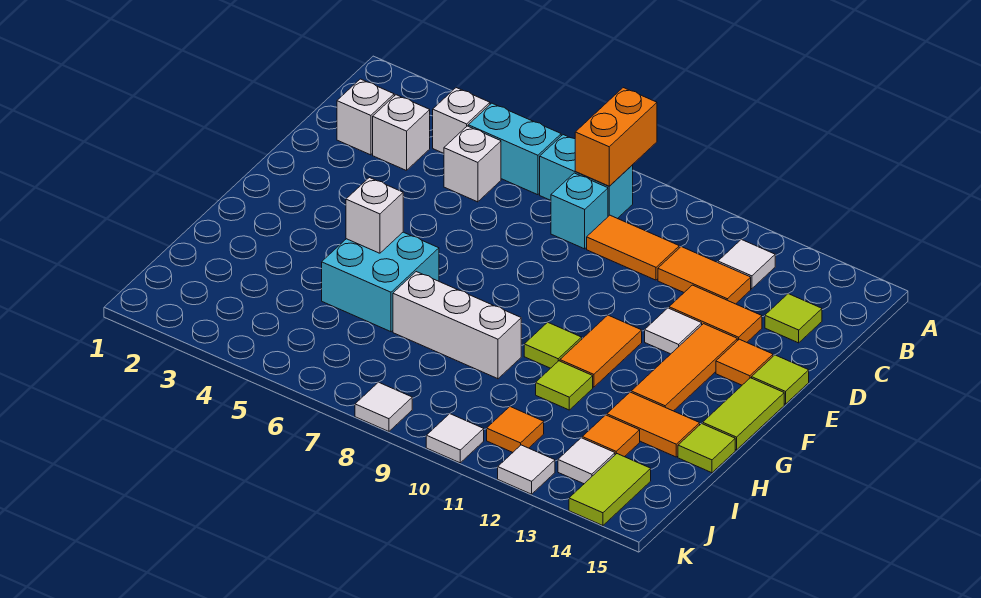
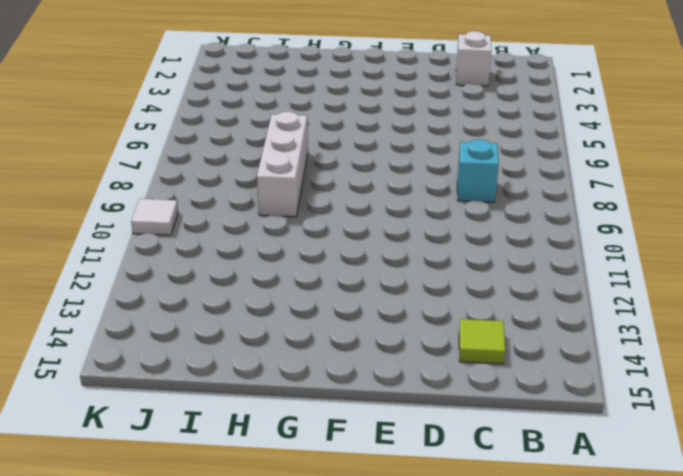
none -> white brick B4 level 1
none -> cyan brick B5:B6 level 1
none -> cyan brick B7:B8 level 1
none -> white tile B12 level 1

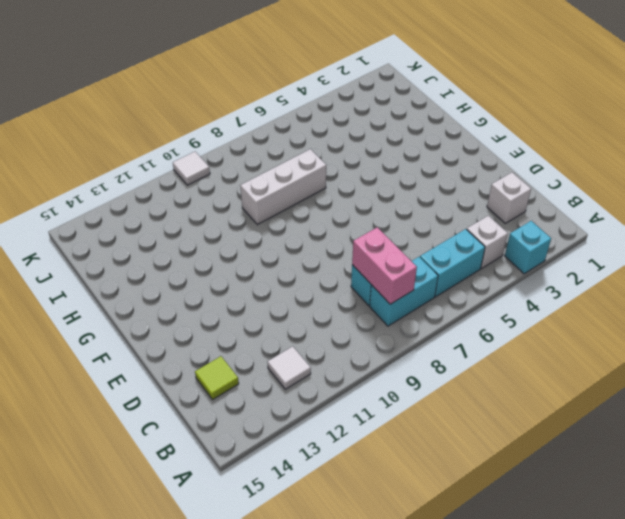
cyan brick A3 level 1 -> none
pink brick B8:C8 level 2 -> orange brick A8:B8 level 2
none -> white brick C3 level 1
none -> white brick C5 level 1
none -> orange tile C9:C10 level 1
none -> orange tile C11:C12 level 1

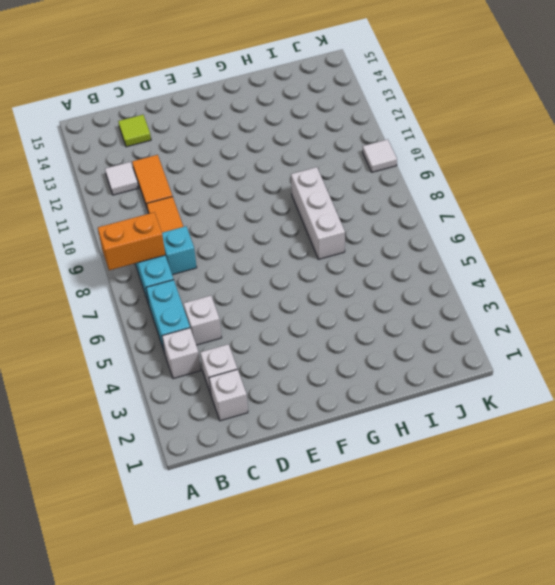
none -> orange tile D12:D13 level 1
none -> white tile E12 level 1
none -> orange tile E13:G13 level 1
none -> orange tile E14 level 1

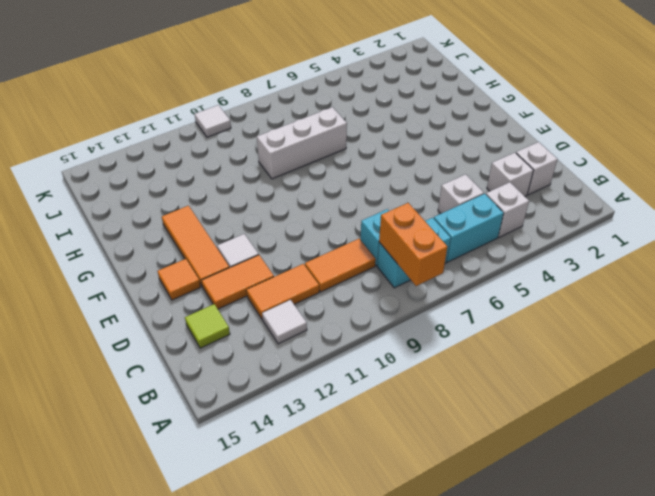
none -> lime tile E15 level 1
none -> orange tile F11:G11 level 1
none -> lime tile F15:G15 level 1
none -> cyan brick G5:H6 level 1

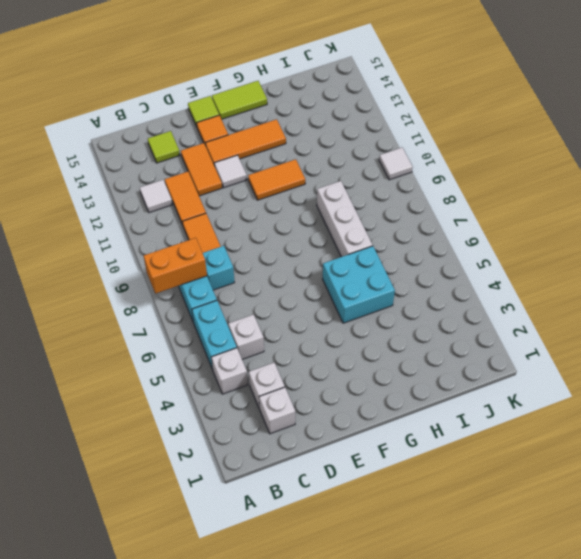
none -> lime tile G10 level 1
none -> lime tile H11 level 1
none -> orange tile H13:H14 level 1
none -> lime tile H15 level 1

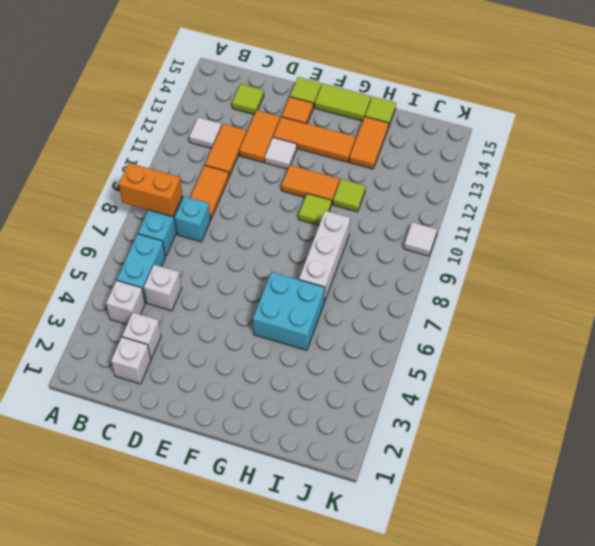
none -> orange tile I13 level 1
none -> orange tile J11 level 1
none -> white tile J13 level 1
none -> lime tile J14:K14 level 1

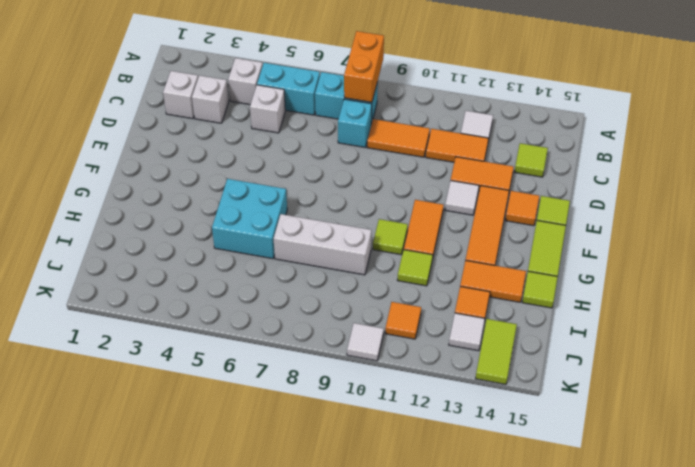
none -> white tile K8 level 1
none -> white tile K12 level 1
none -> white brick G5 level 2

